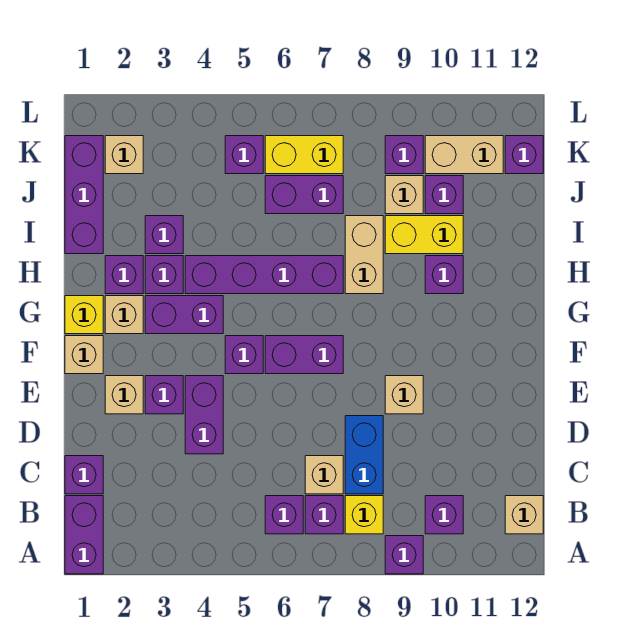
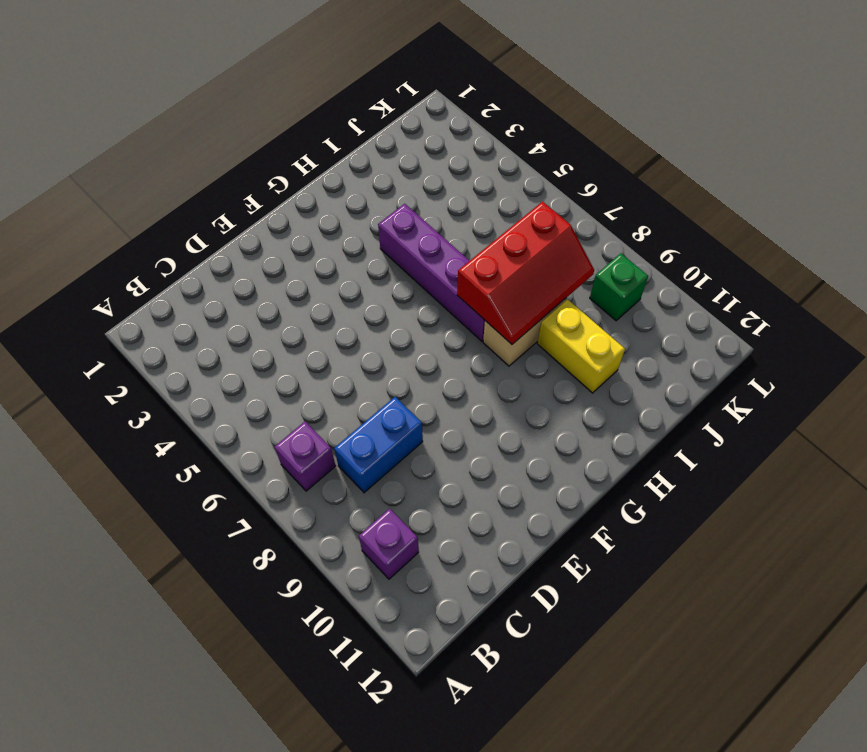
red slope H7:J8 level 2 top 7 -> none
green brick K9 level 1 -> purple brick K9 level 1
none -> purple brick A1:B1 level 1
none -> purple brick A9 level 1
none -> purple brick B6 level 1
none -> yellow brick B8 level 1

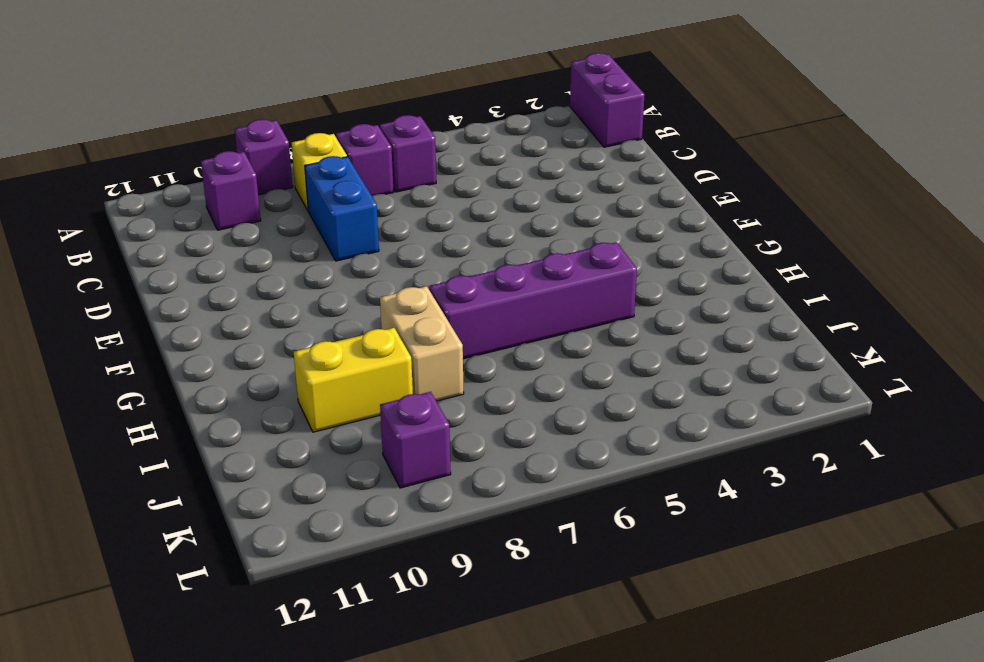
none -> tan brick B12 level 1
none -> purple brick C1 level 1
none -> tan brick C7 level 1
none -> purple brick D4:E4 level 1

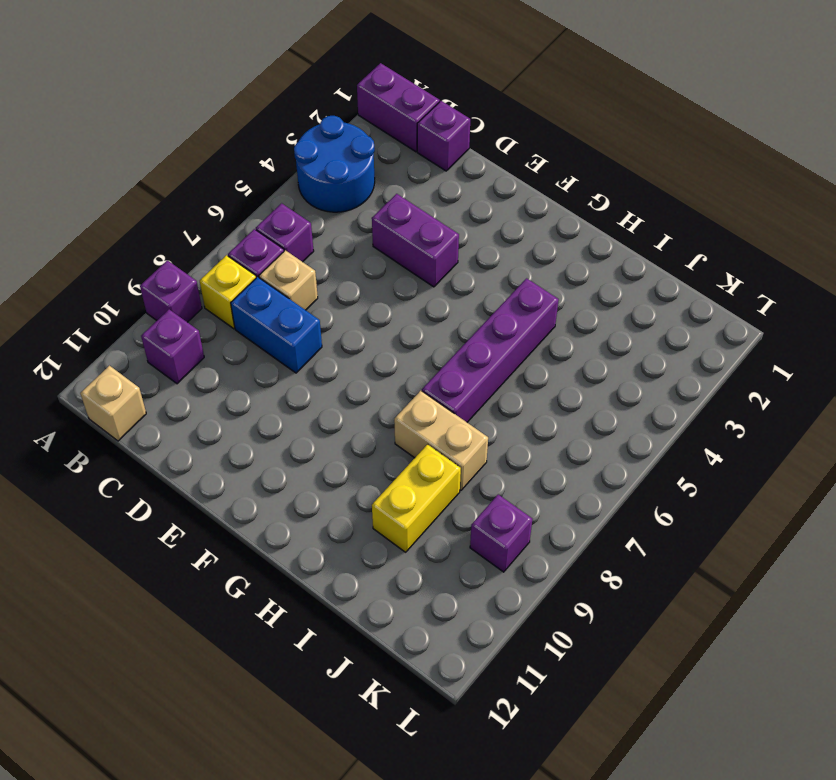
blue round brick A3:B4 level 1 -> none
none -> tan brick E2 level 1
none -> purple brick E3 level 1
none -> tan brick E9 level 1
none -> tan brick F1 level 1

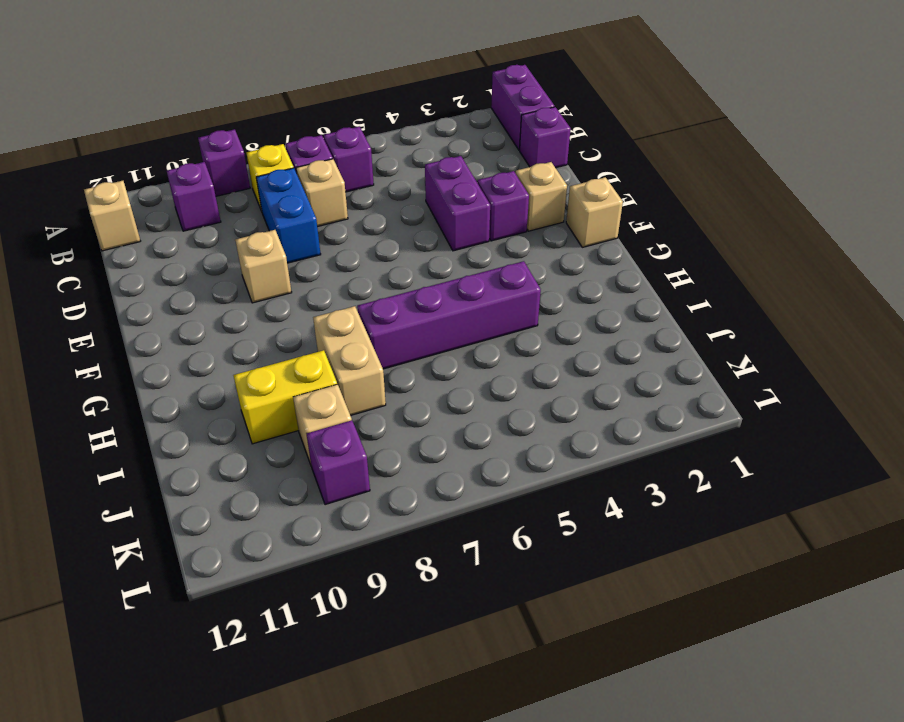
none -> purple brick F5 level 1
none -> purple brick F6:F7 level 1
none -> yellow brick G1 level 1
none -> tan brick G2 level 1

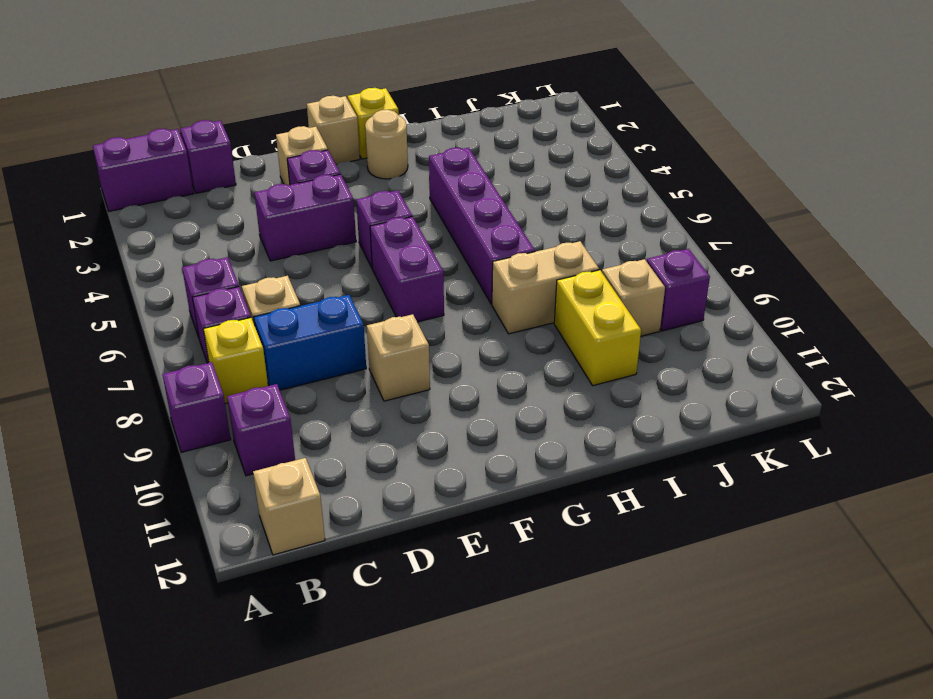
tan round brick G2 level 1 -> tan brick G2 level 1
none -> purple brick G3:G4 level 1
none -> purple brick H2 level 1
none -> purple brick H3 level 1
none -> purple brick H10 level 1

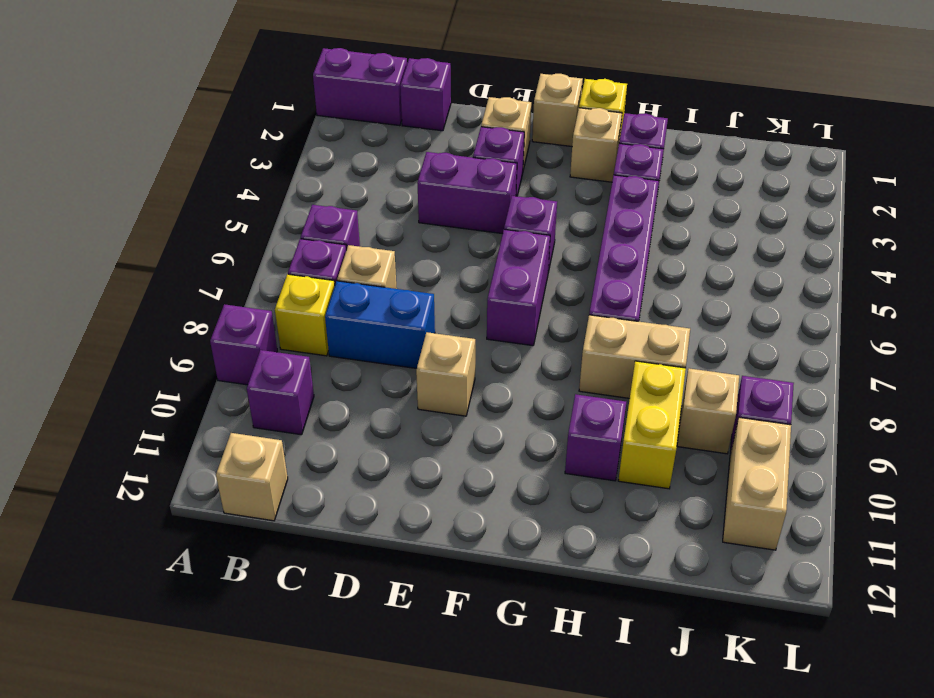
none -> purple brick G3:G4 level 1
none -> purple brick I1:K1 level 1
none -> purple brick I3 level 1
none -> purple brick J6:J7 level 1

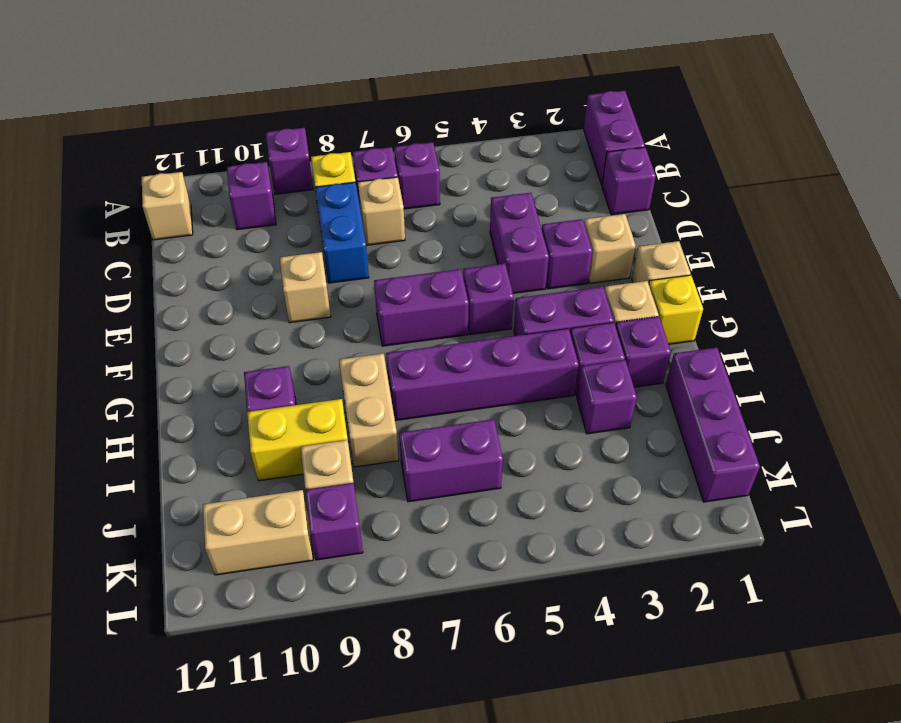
none -> purple brick J10 level 1
none -> tan brick K2 level 1
none -> purple brick K5 level 1
none -> yellow brick K6:K7 level 1

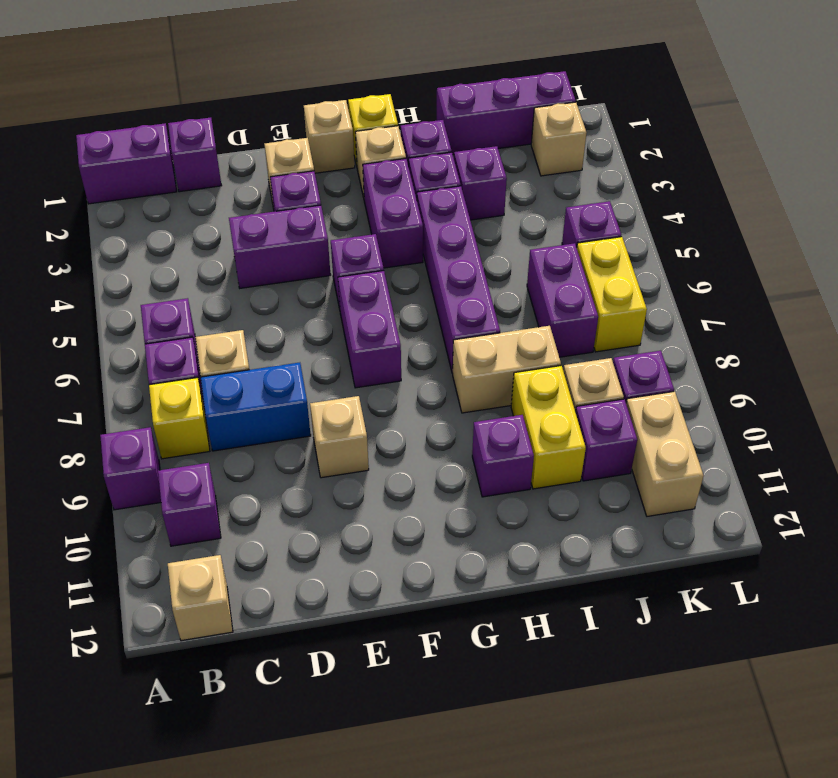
none -> purple brick K12 level 1

